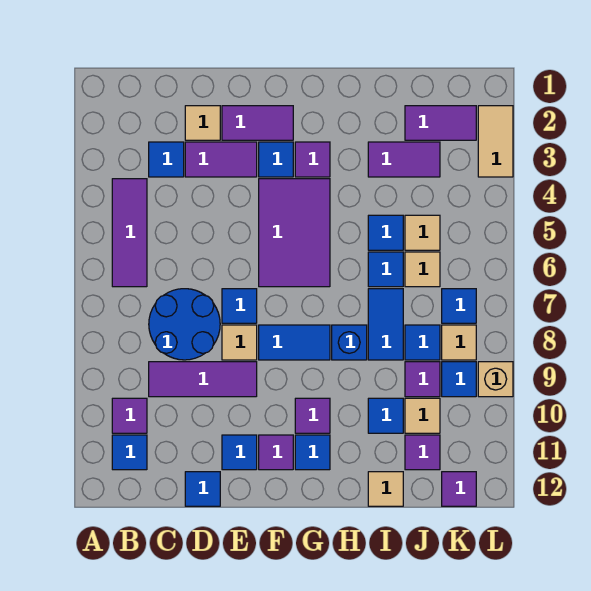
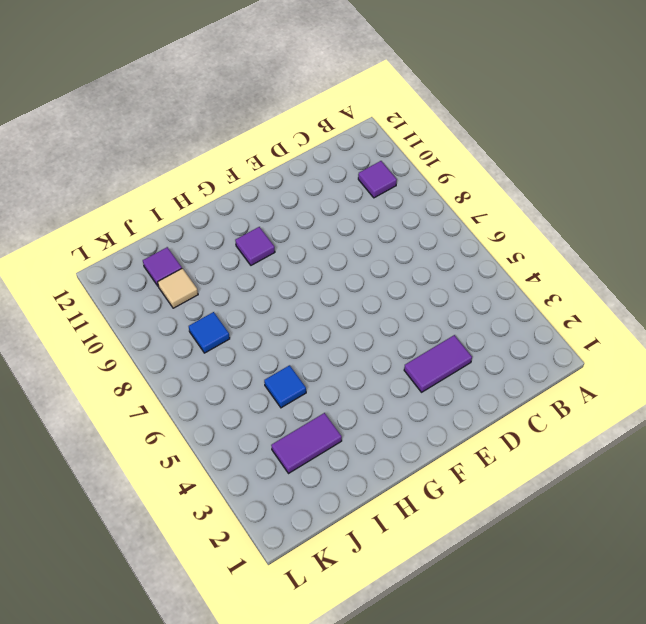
none -> purple tile B4:B6 level 1
none -> blue tile B11 level 1
none -> blue tile C3 level 1
none -> blue round brick C7:D8 level 1

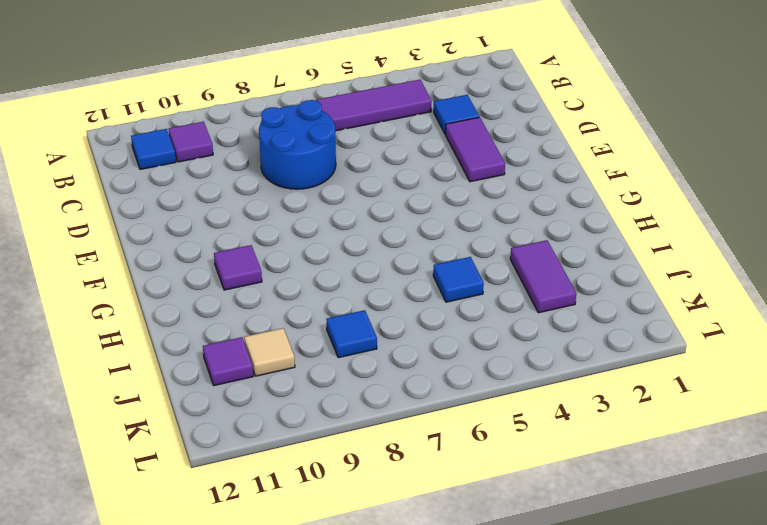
none -> purple tile C9:E9 level 1
none -> tan tile D2 level 1
none -> blue tile D12 level 1
none -> purple tile E2:F2 level 1

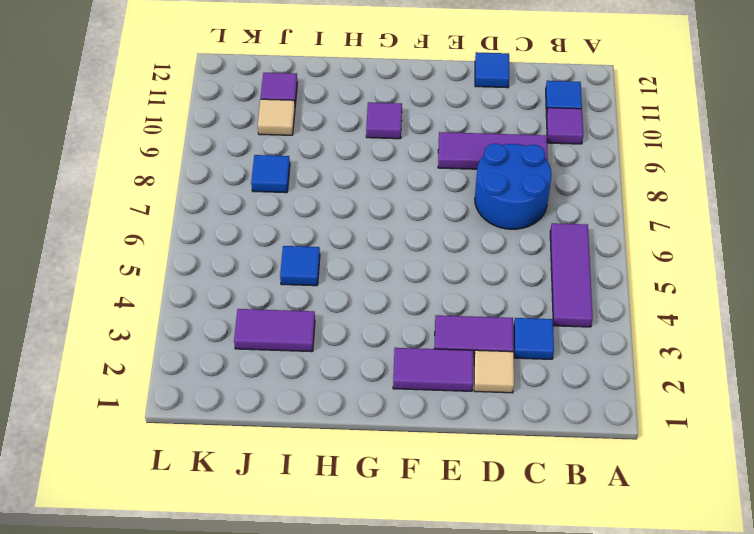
none -> blue tile E7 level 1
none -> tan tile E8 level 1
none -> blue tile E11 level 1
none -> blue tile F3 level 1

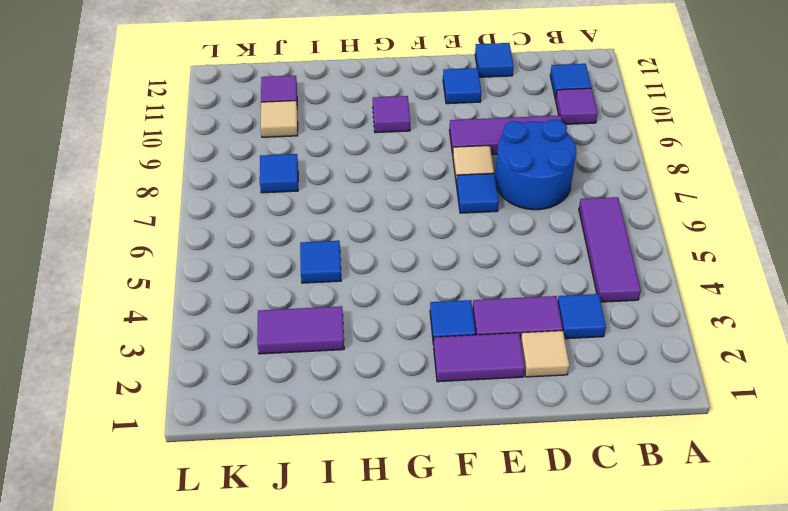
none -> purple tile F4:G6 level 1
none -> blue tile F8:G8 level 1
none -> purple tile F11 level 1
none -> purple tile G3 level 1

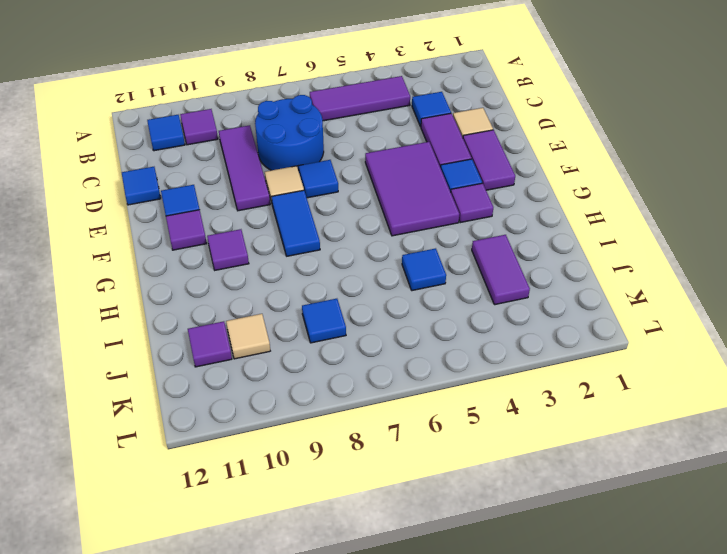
purple tile E4:G5 level 1 -> purple tile F4:G6 level 1
none -> blue tile G11 level 1
none -> blue brick H8 level 1
none -> blue tile I6 level 1
none -> blue tile I7:I8 level 1

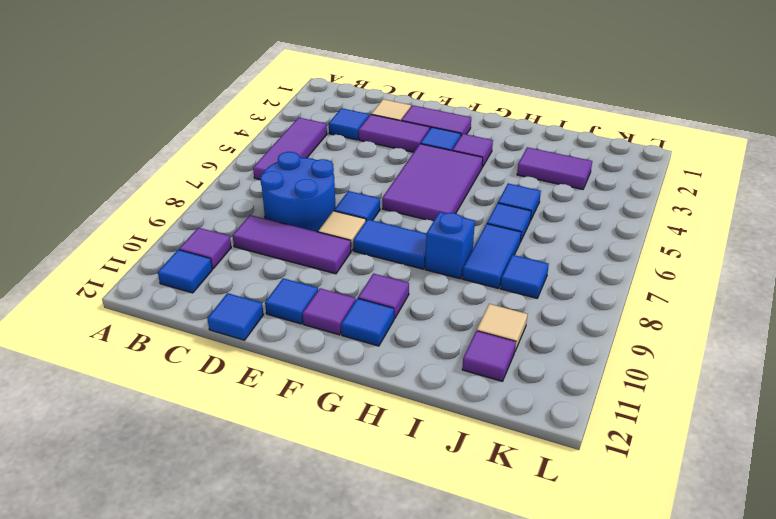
none -> blue tile I10 level 1
none -> tan tile I12 level 1
none -> purple tile J2:K2 level 1
none -> tan tile J5 level 1

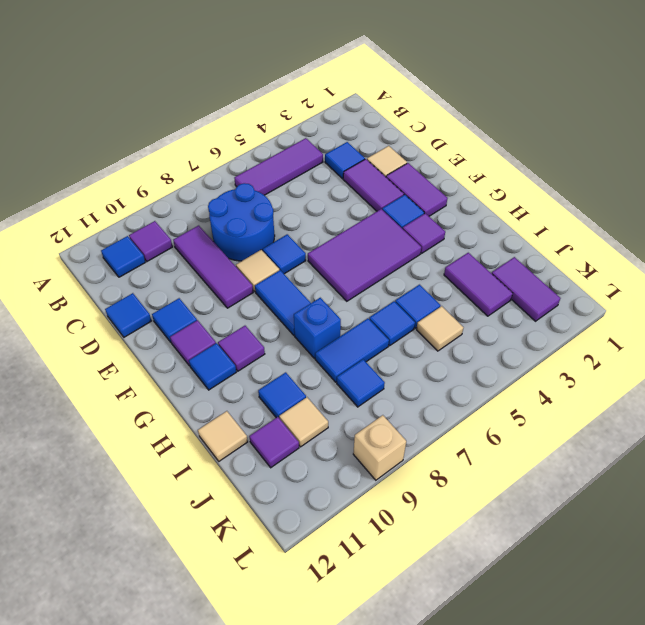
none -> tan tile J6 level 1
none -> purple tile J9 level 1
none -> blue tile K7 level 1
none -> tan tile K8 level 1

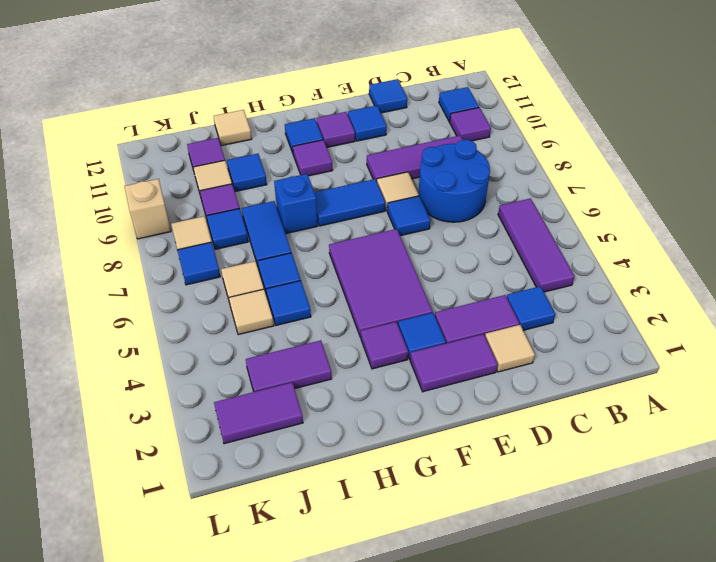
none -> blue tile K9 level 1
none -> purple tile K12 level 1
none -> tan tile L2:L3 level 1

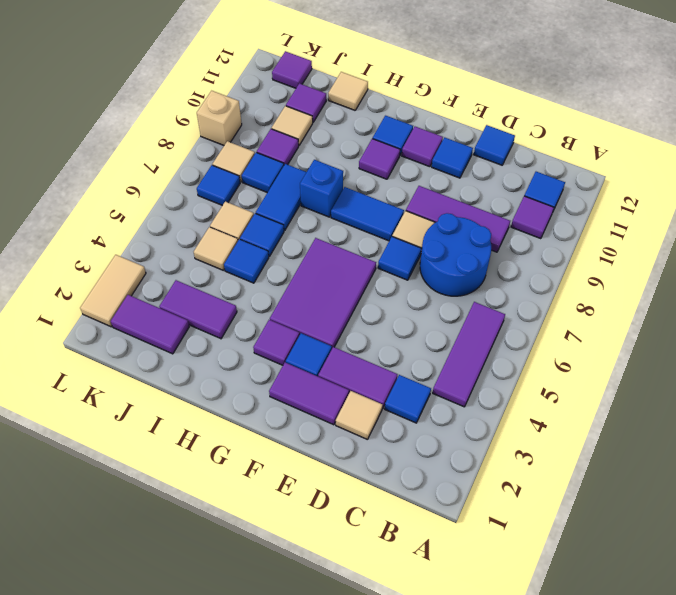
none -> blue tile I10 level 1
none -> blue tile K9 level 1

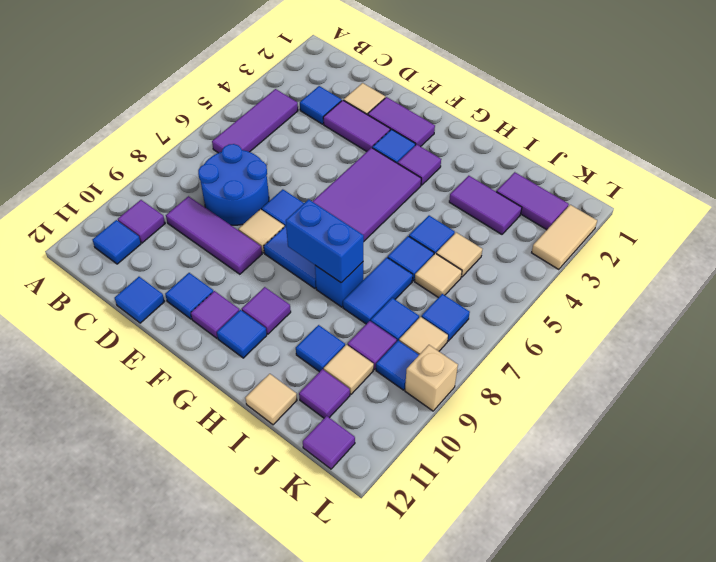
blue brick G8:H8 level 2 -> none

